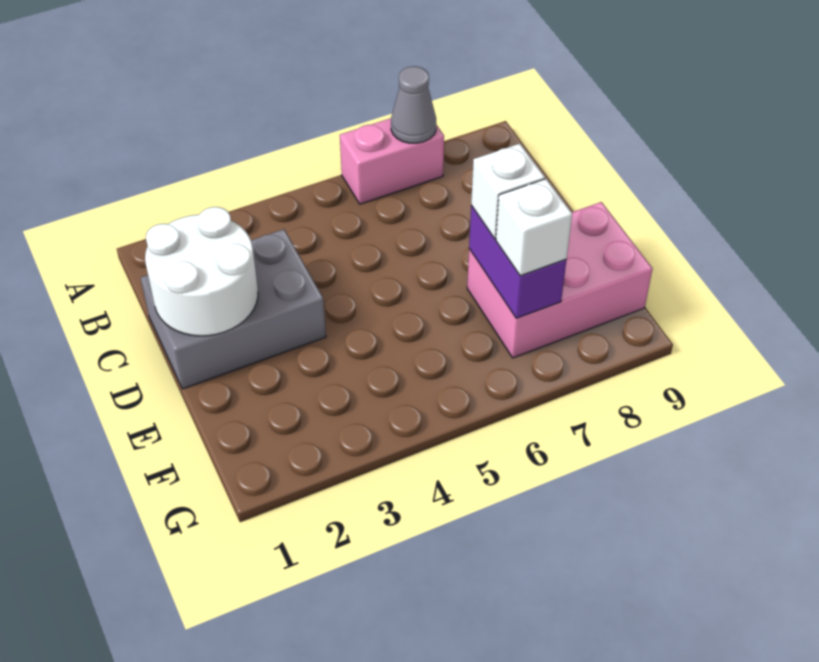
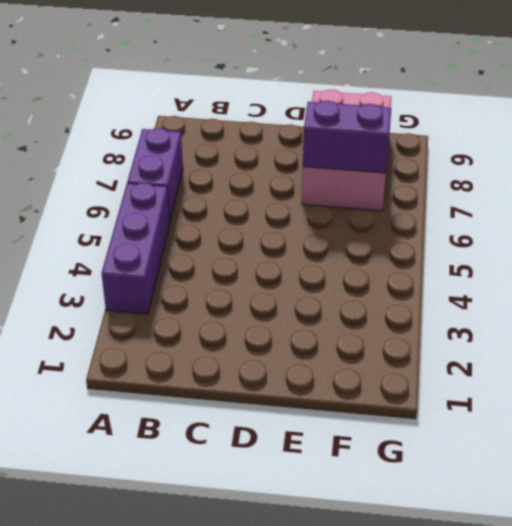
purple brick A3:A5 level 1 -> none
purple brick A6:A7 level 1 -> pink brick A6:A7 level 1
none -> grey brick C1:D3 level 1
none -> grey cone A7 level 2

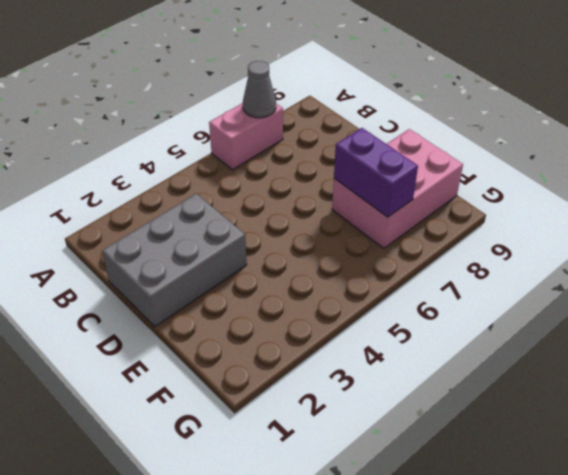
none -> white round brick C1:D2 level 2
none -> white brick E7 level 3

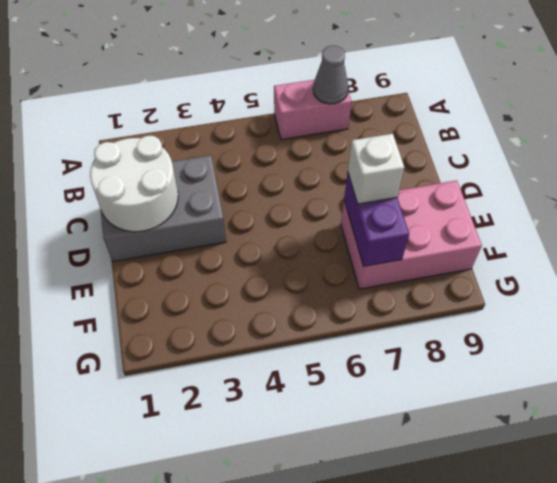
none -> white brick F7 level 3

